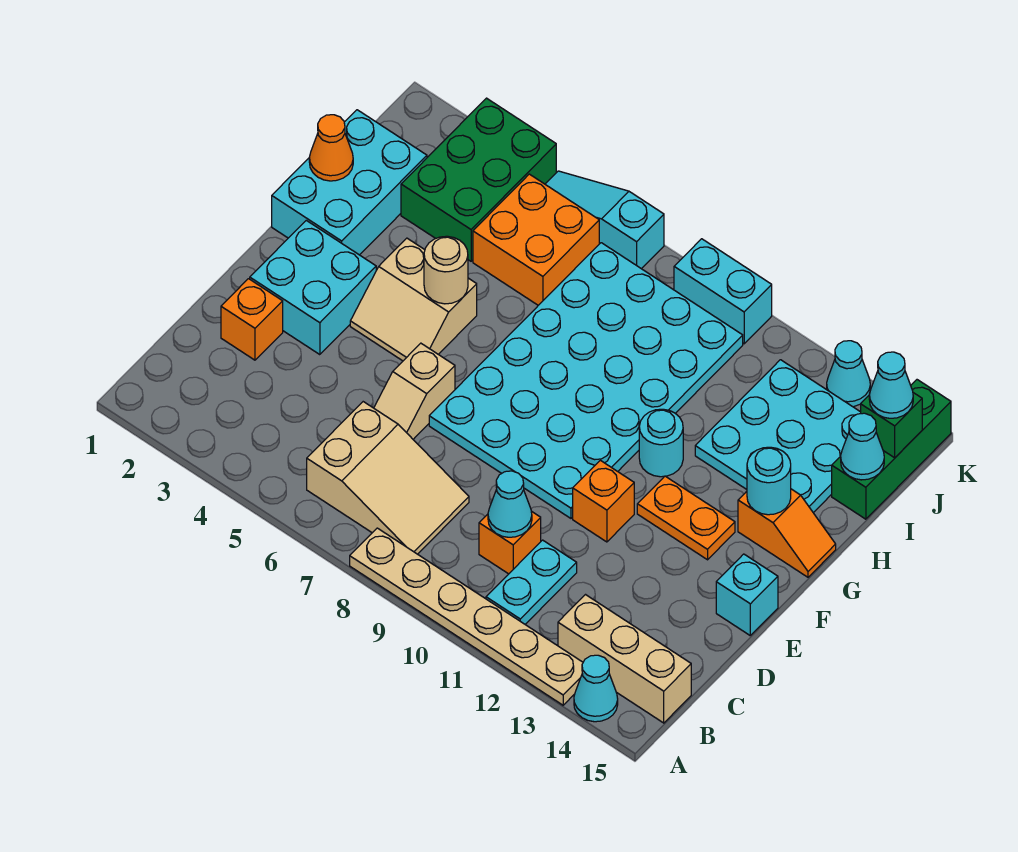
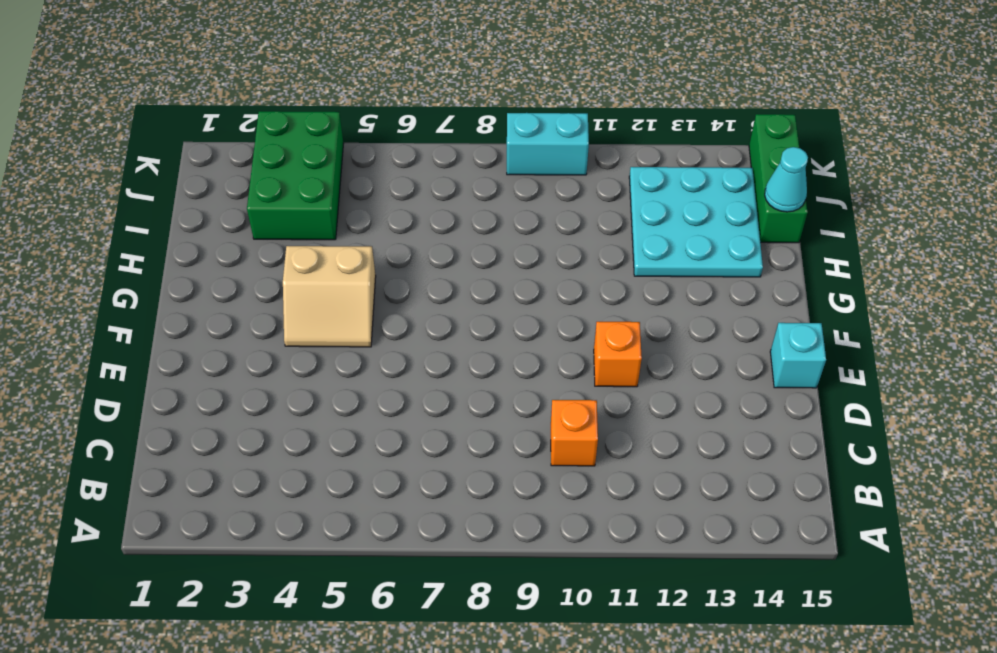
none -> tan plate A8:A13 level 1
none -> cyan cone A14 level 1
none -> tan slope B6:C8 level 1 top 6
none -> cyan plate B11:C11 level 1

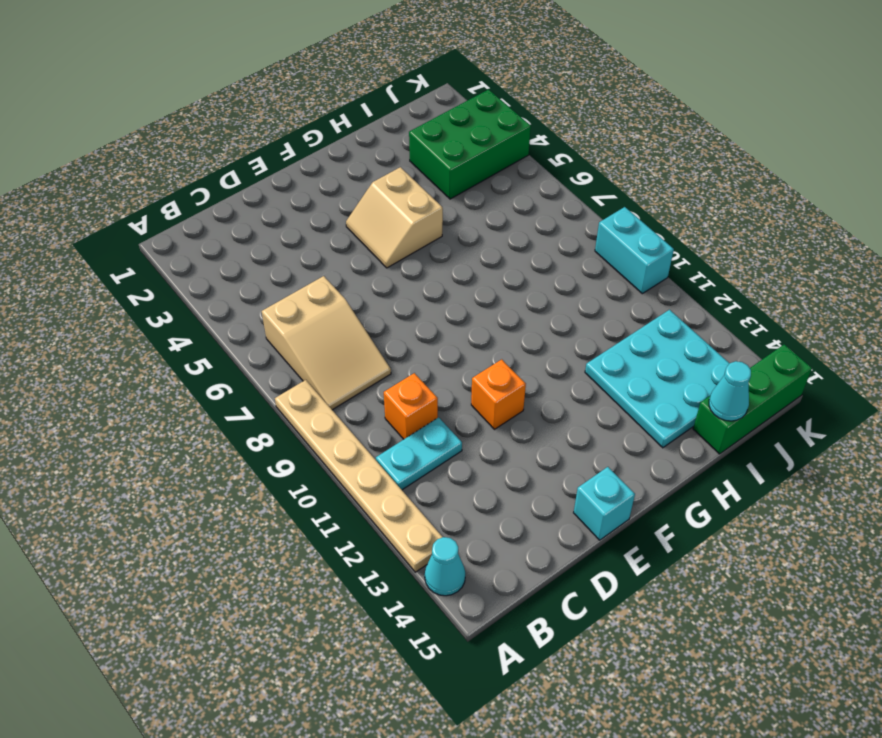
none -> tan brick B13:B15 level 1
none -> orange brick D2 level 1
none -> tan slope D6:E6 level 1 top E
none -> cyan brick E2:F3 level 1

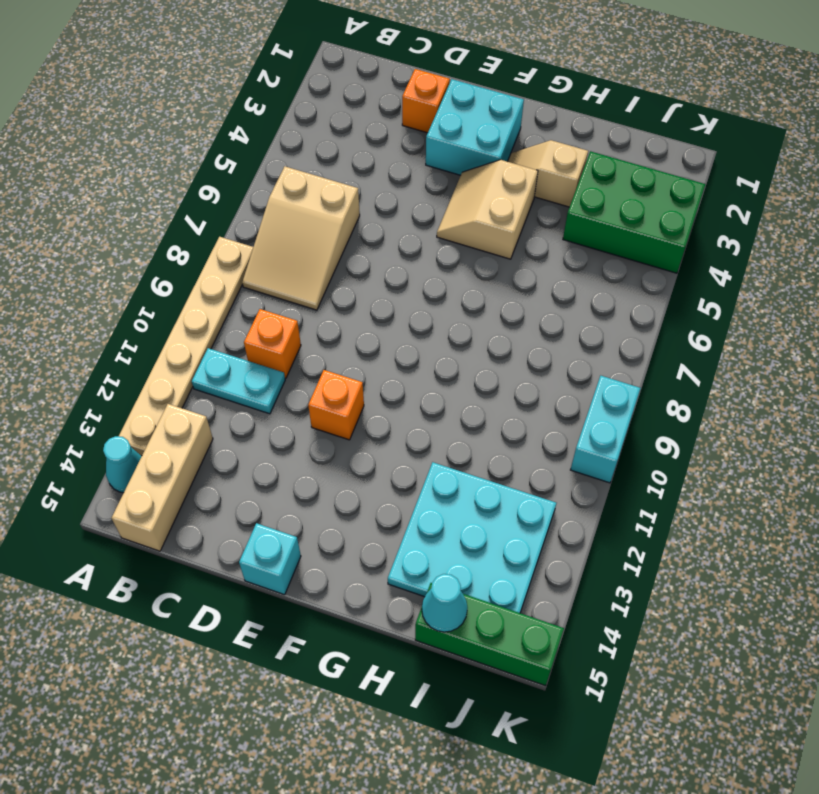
tan slope G3:H3 level 1 top H -> tan slope D6:E6 level 1 top E
none -> cyan plate E7:J10 level 1
none -> orange plate F12:F13 level 1
none -> cyan brick G1:I2 level 1
none -> cyan round brick G11 level 1

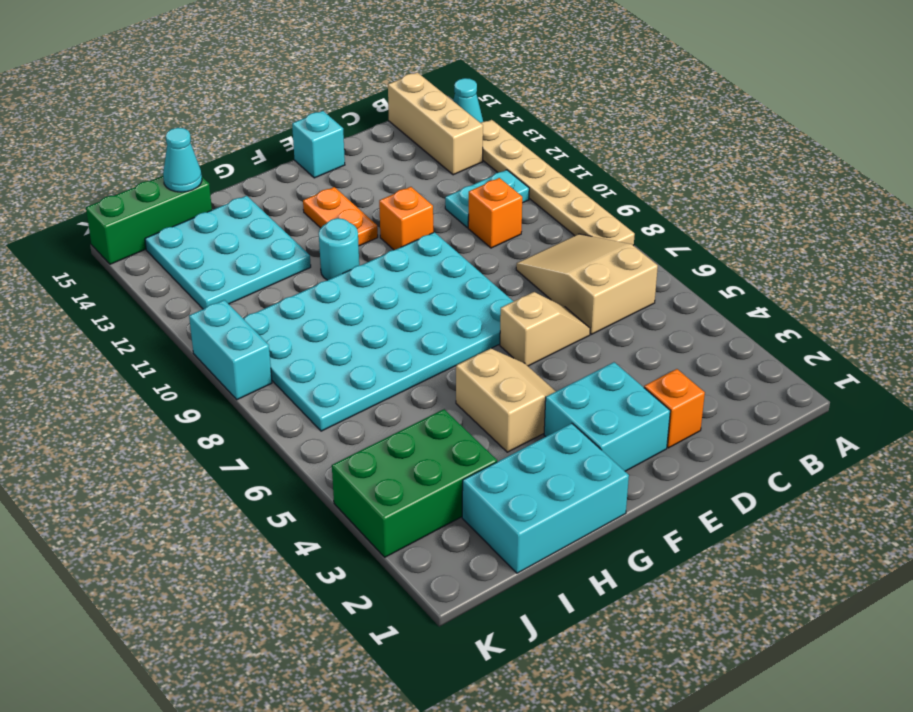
none -> orange slope G14:G15 level 1 top 14
none -> orange brick I5:J6 level 1
none -> cyan slope K5:K7 level 1 top 7
none -> cyan cone K13 level 1

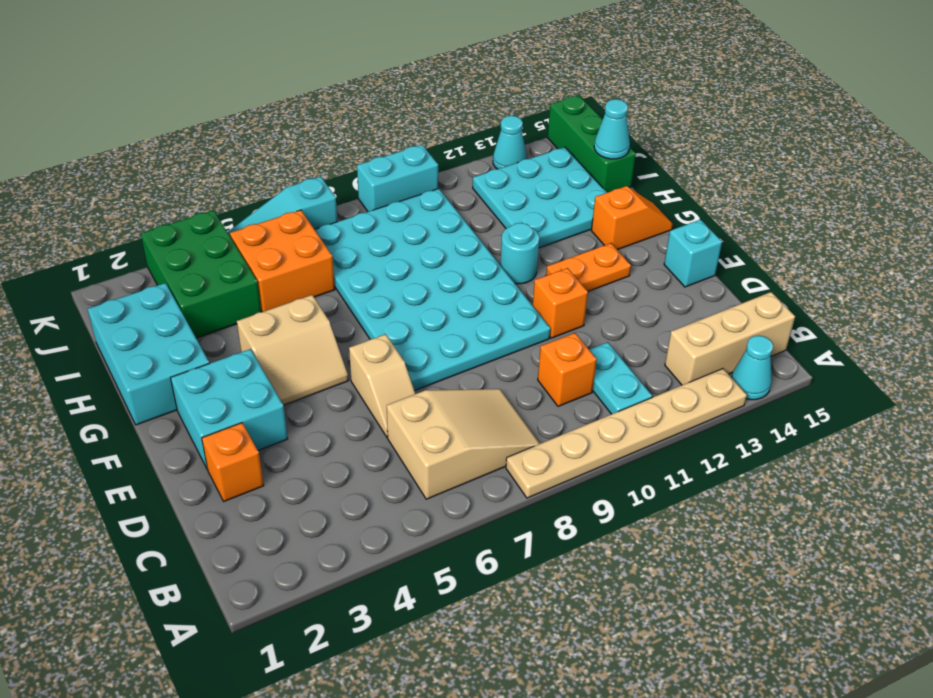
none -> cyan cone C10 level 2
none -> tan round brick G5 level 2
none -> cyan round brick G14 level 2
none -> orange cone H1 level 2

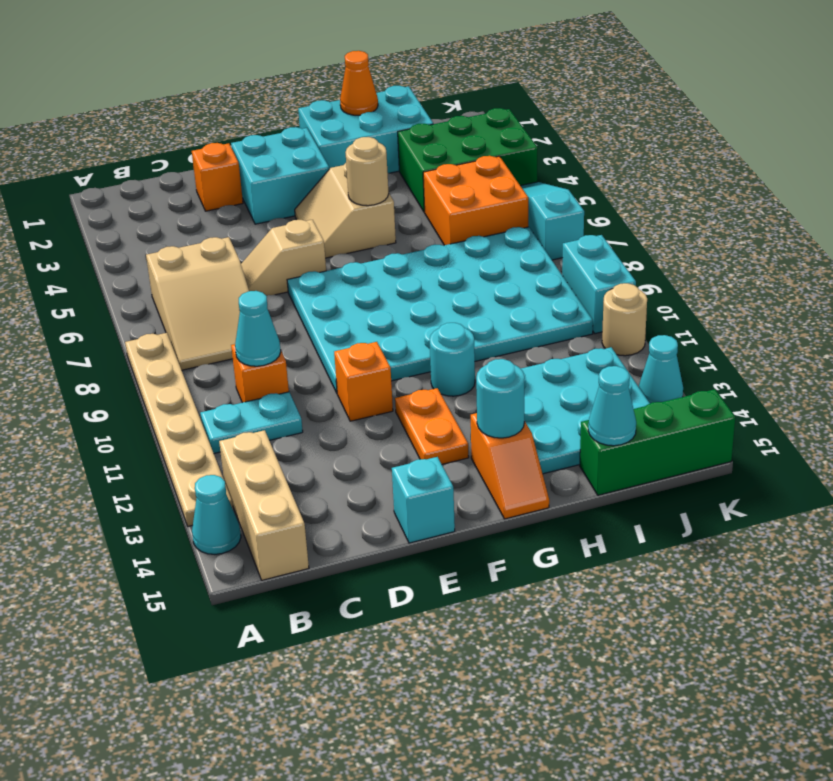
tan round brick K11 level 1 -> none
none -> green brick J15 level 2
none -> cyan cone J15 level 3

